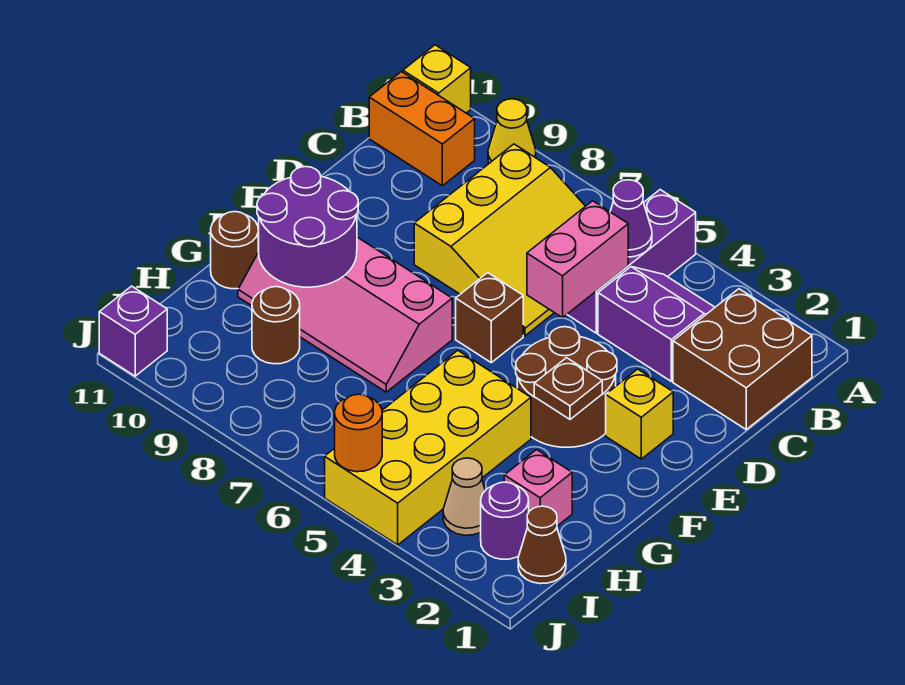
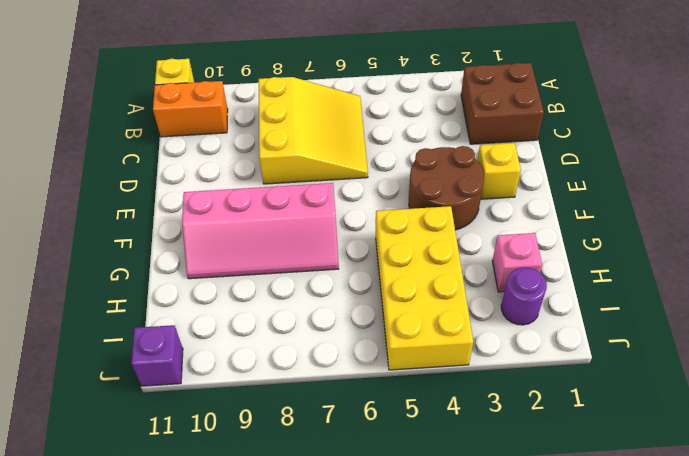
none -> purple brick A5:C5 level 1
none -> yellow cone A9 level 1
none -> purple slope B3:C4 level 1 top C

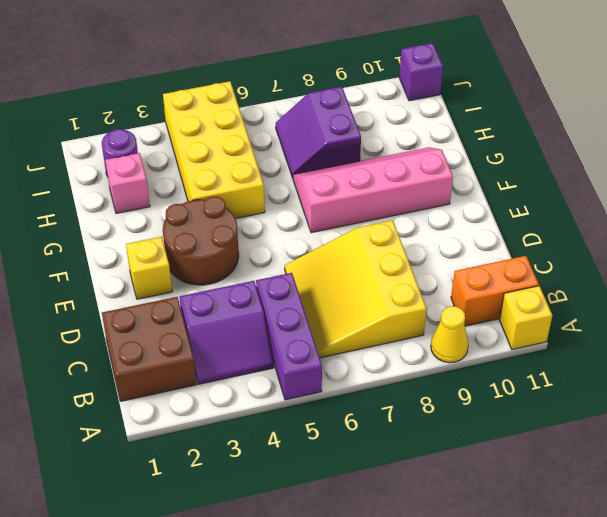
purple slope H7:I8 level 1 top 8 -> none
none -> brown brick E6 level 1
none -> brown round brick G11 level 1
none -> brown round brick H9 level 1

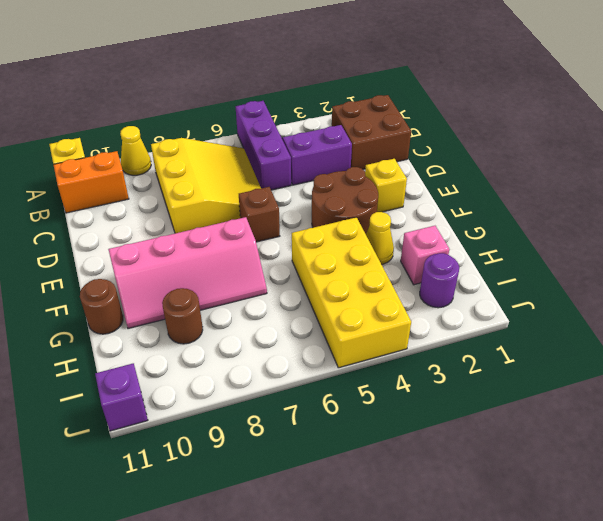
yellow cone G3 level 1 -> none
none -> brown cone I1 level 1
none -> tan cone I3 level 1
none -> purple cone B5 level 2

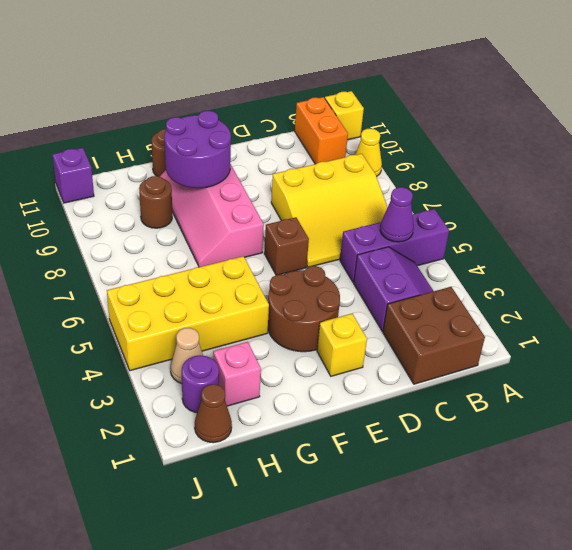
none -> pink brick C5:D5 level 2
none -> brown plate F3 level 2
none -> orange round brick J5 level 2

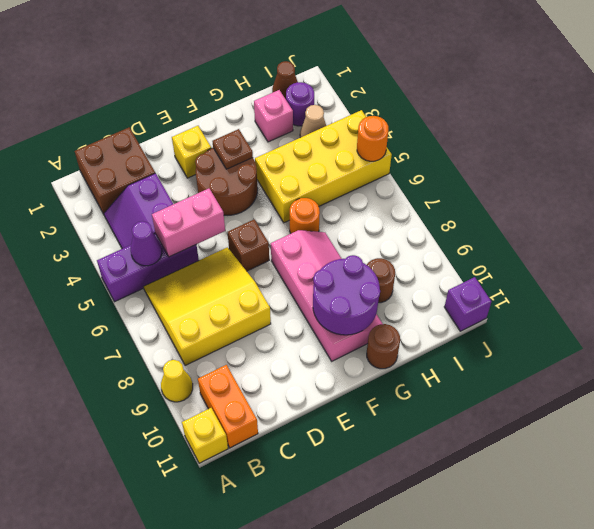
orange round brick G6 level 1 -> none

